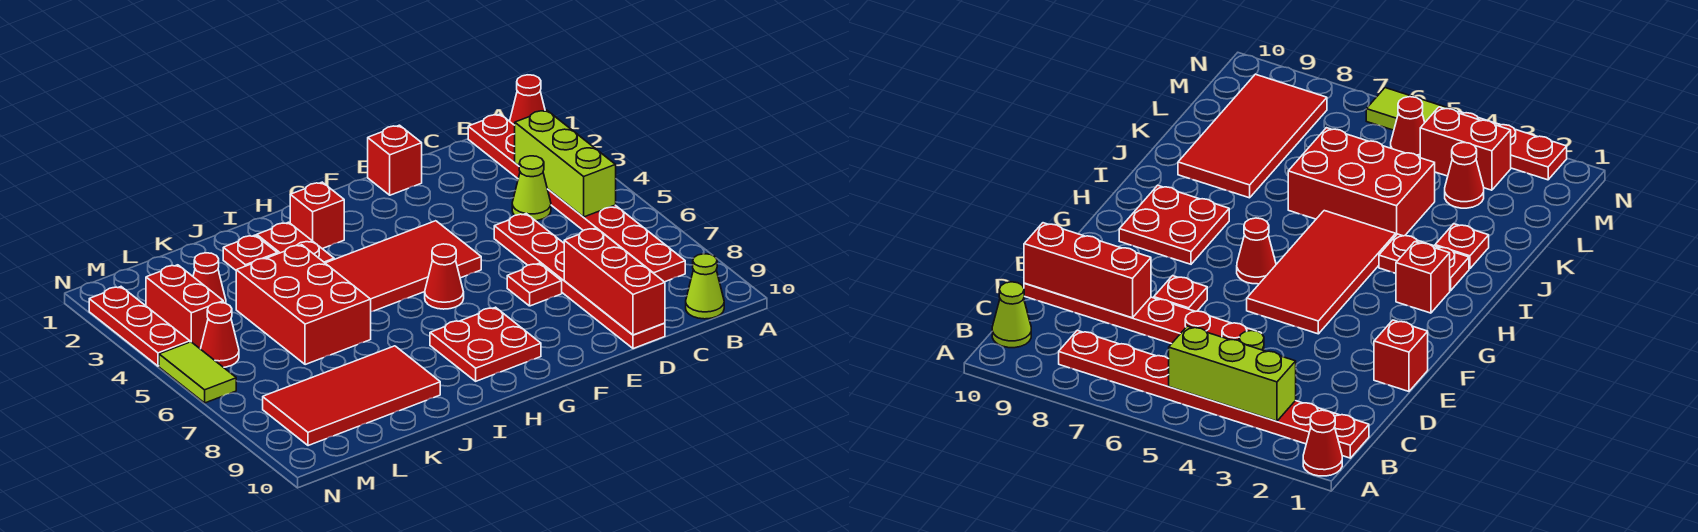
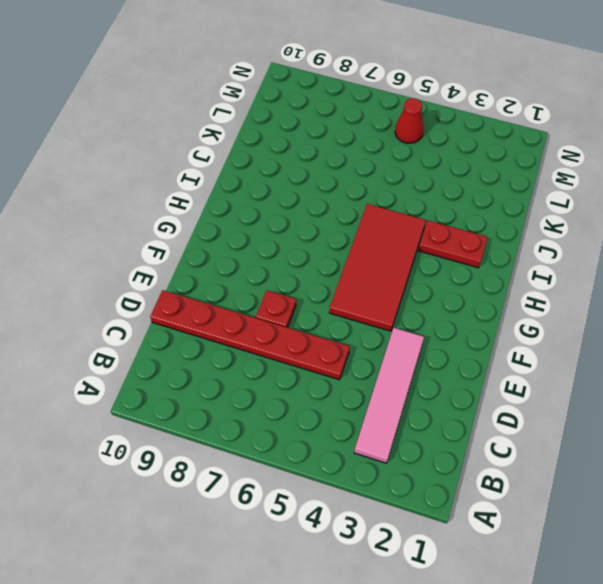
pink tile B3:E3 level 1 -> red plate B1:B8 level 1
none -> red cone A1 level 1
none -> lime cone B10 level 1
none -> lime cone C4 level 1

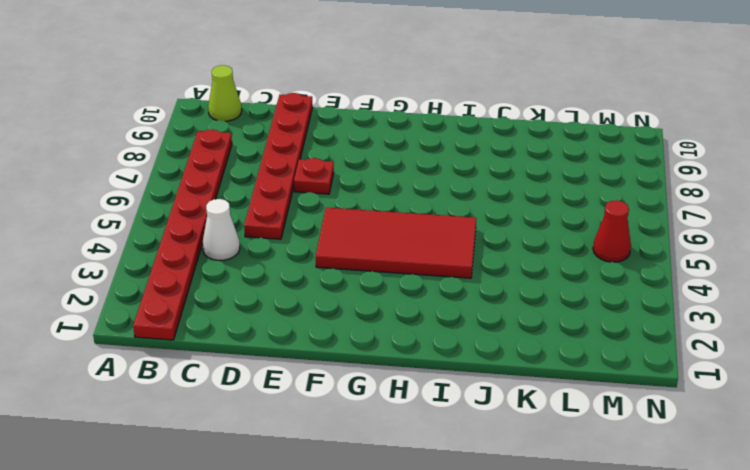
white cone C4 level 1 -> lime cone C4 level 1
none -> red cone A1 level 1
none -> red brick E1 level 1
none -> red cone G6 level 1

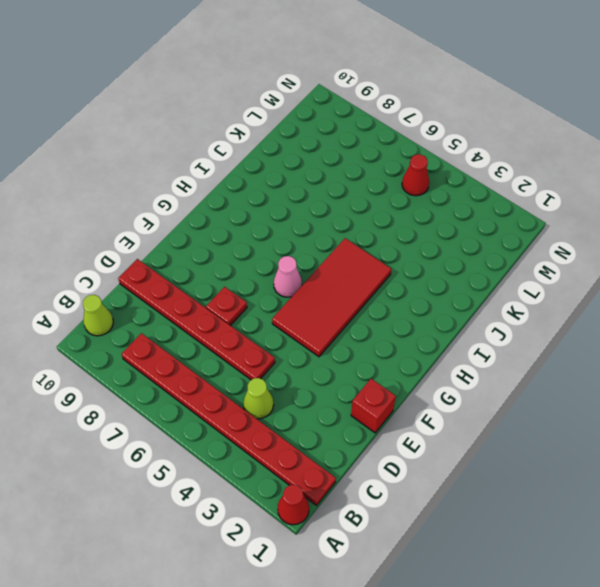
pink cone G6 level 1 -> red cone G6 level 1
none -> red plate G8:H9 level 1
none -> red brick H2 level 1
none -> red plate I2:I3 level 1

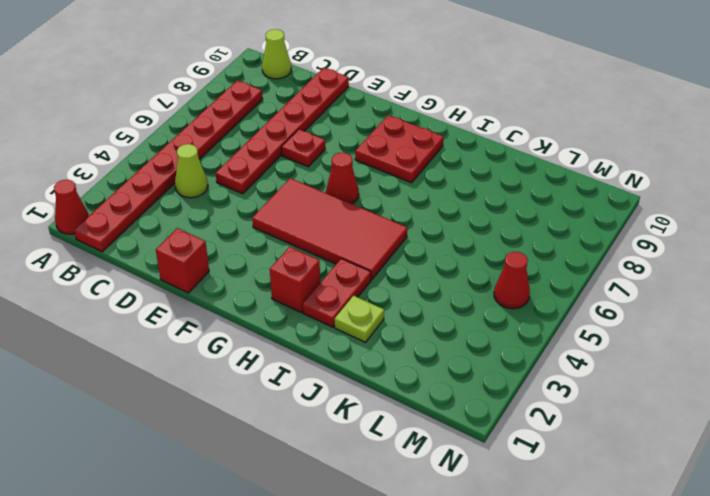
lime plate J2 level 1 -> red plate J2 level 1
none -> red brick J4:K6 level 1
none -> red tile J8:M9 level 1
none -> red cone L3 level 1

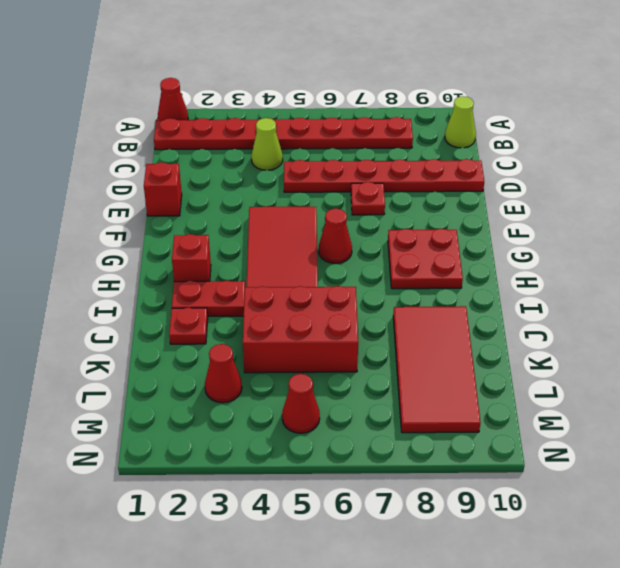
none -> red brick M3:M4 level 1
none -> red plate N2:N4 level 1
none -> lime tile N5:N6 level 1

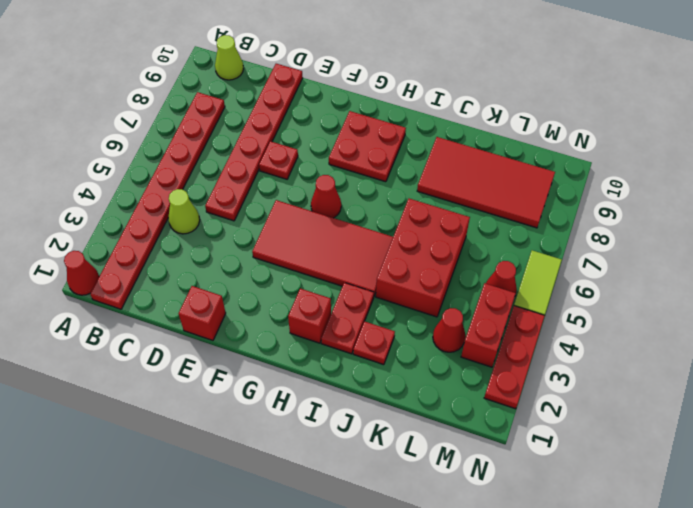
none -> lime brick B3:B5 level 2
none -> red brick D8:D10 level 2

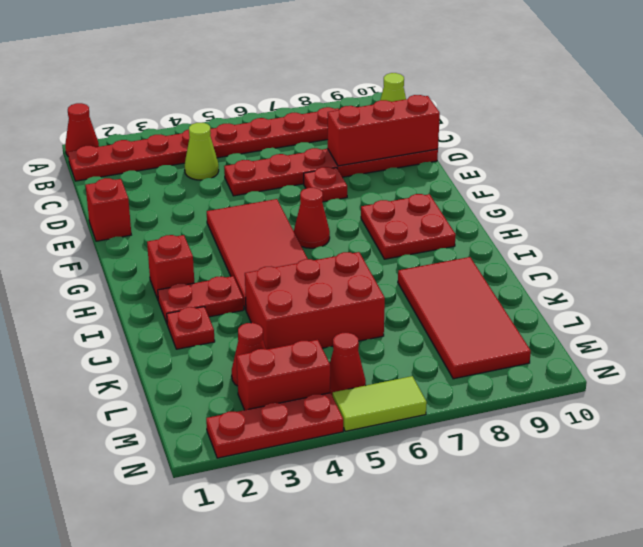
none -> lime brick B3:B5 level 2

